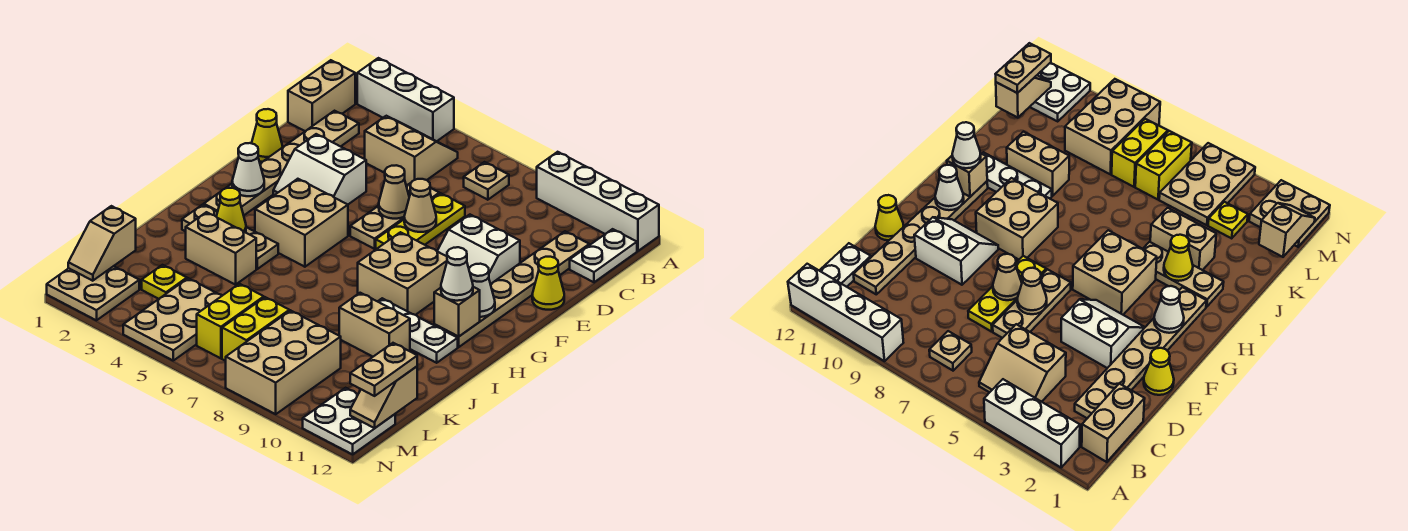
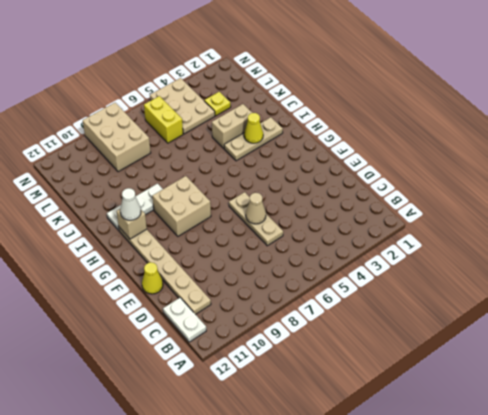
none -> white brick A2:A4 level 1
none -> white brick A9:A12 level 1
none -> tan brick B1:C1 level 1
none -> tan slope B4:C5 level 1 top C

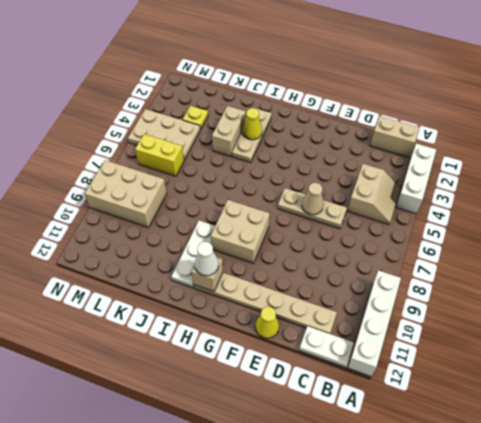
none -> tan plate B7 level 1
none -> tan plate C2:H2 level 1
none -> yellow plate D7:F7 level 1
none -> yellow cone E1 level 1

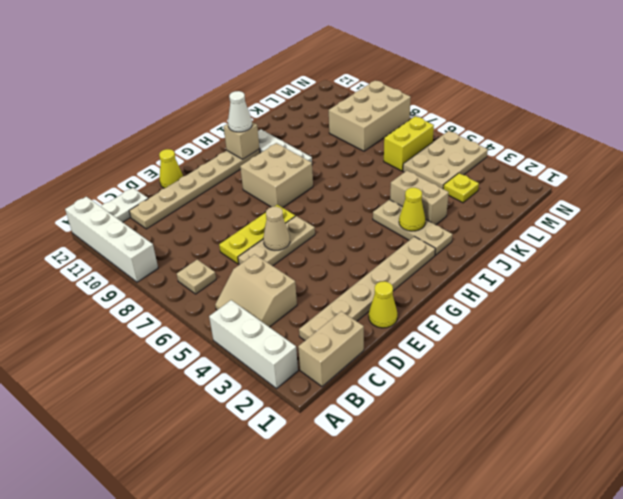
none -> white slope E3:F4 level 1 top E
none -> white slope E9:F10 level 1 top E
none -> tan brick G4:H5 level 1
none -> tan brick J9:J10 level 1

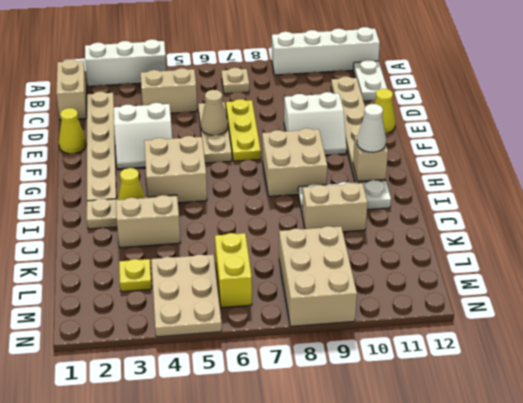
none -> yellow brick L7:M7 level 1
none -> tan plate M1:N2 level 1
none -> white plate M11:N12 level 1
none -> tan cone E7 level 2

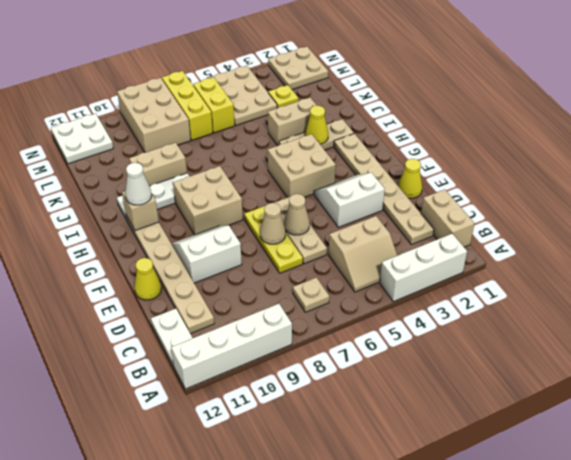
yellow brick L7:N7 level 1 -> yellow brick L7:M7 level 1
none -> white cone G2 level 2
none -> white cone G11 level 2
none -> tan slope L1:M1 level 2 top L
none -> tan slope L12:M12 level 2 top L

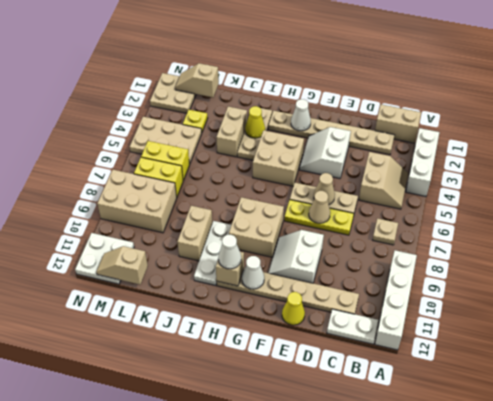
none -> yellow cone E1 level 1
none -> tan plate L12:M12 level 3

